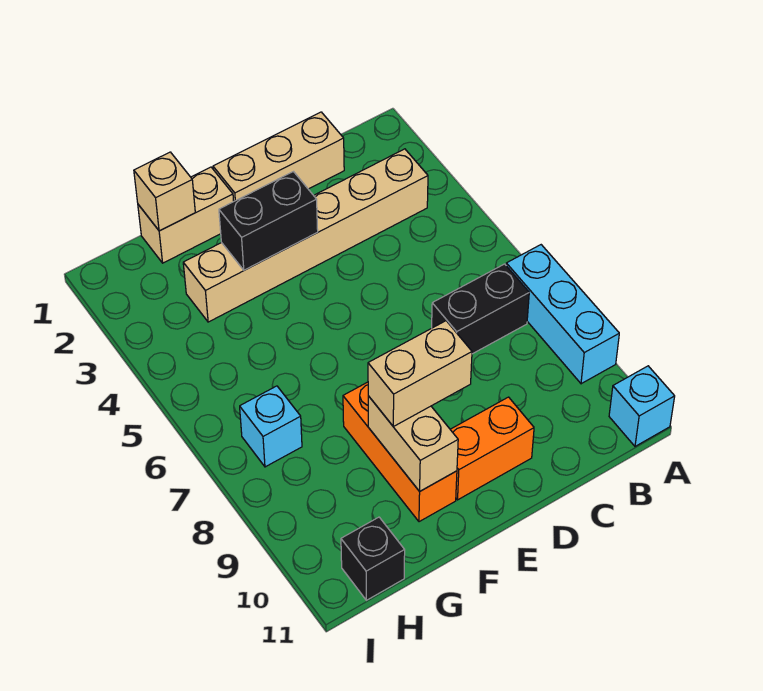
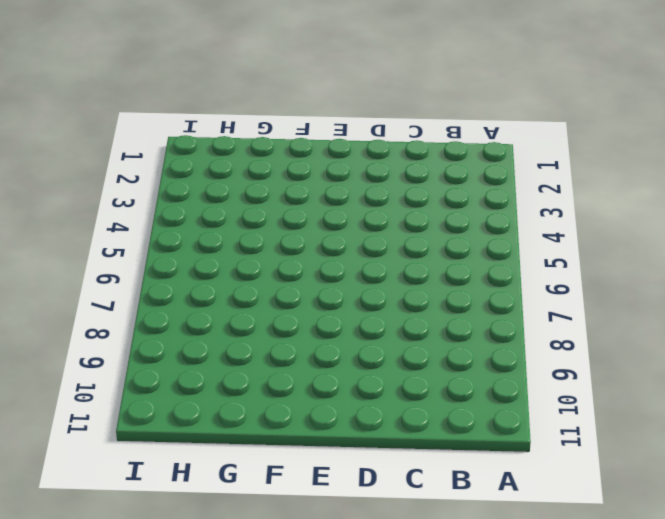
none -> cyan brick A7:A9 level 1
none -> cyan brick A11 level 1
none -> tan brick B3:G3 level 1

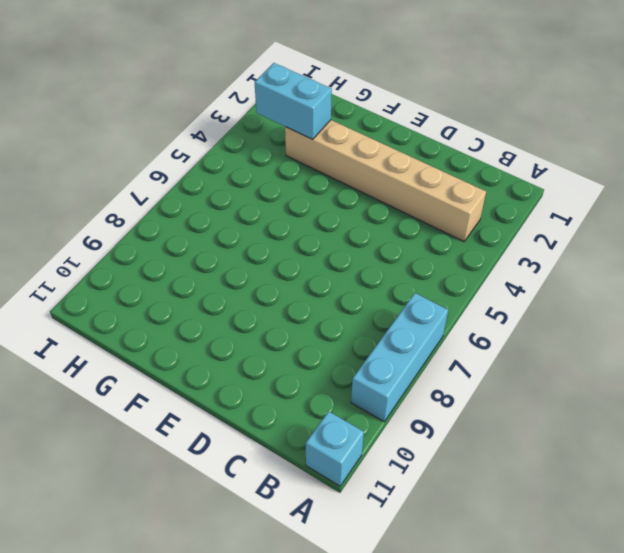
cyan brick G3:H3 level 2 -> none
none -> black brick B7:C7 level 1
none -> tan brick C1:E1 level 1
none -> orange brick D10:E10 level 1

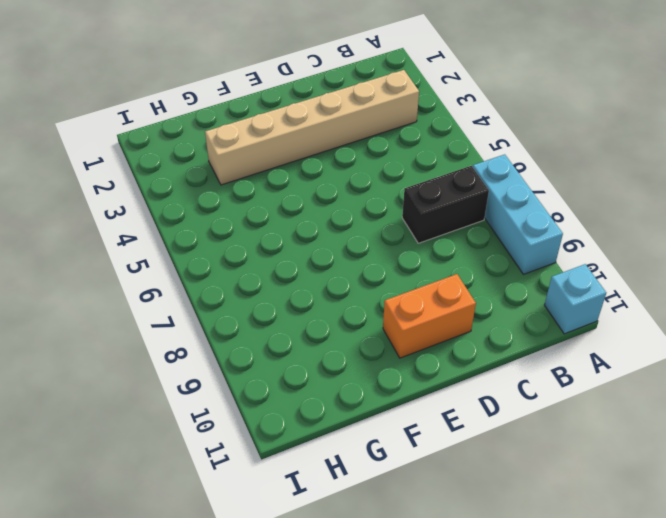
none -> tan brick C1:E1 level 1
none -> tan brick F1:G1 level 1
none -> orange brick F8:F10 level 1

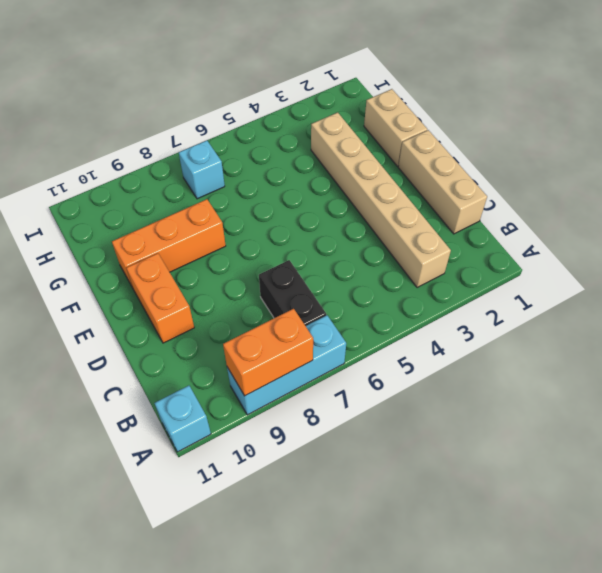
orange brick A8:A9 level 2 -> none
none -> black brick H11 level 1
none -> black brick E3:F3 level 2
none -> tan brick F9:F10 level 2

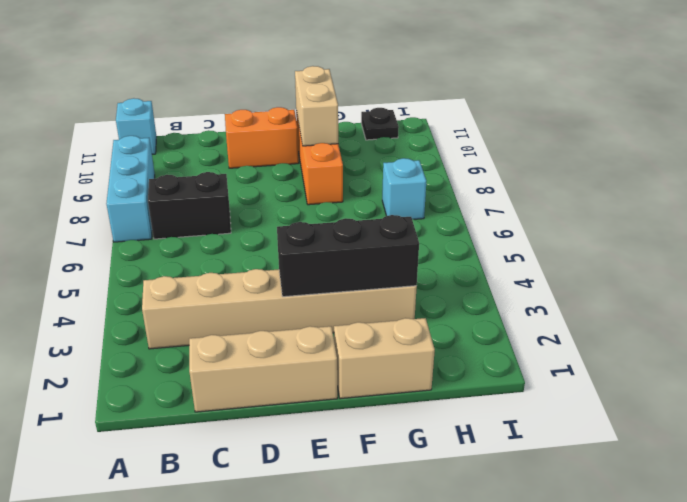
black brick E3:G3 level 2 -> black brick E3:F3 level 2
black plate H11 level 1 -> black brick H11 level 1
none -> tan brick G1 level 2
none -> tan brick E9:F9 level 3

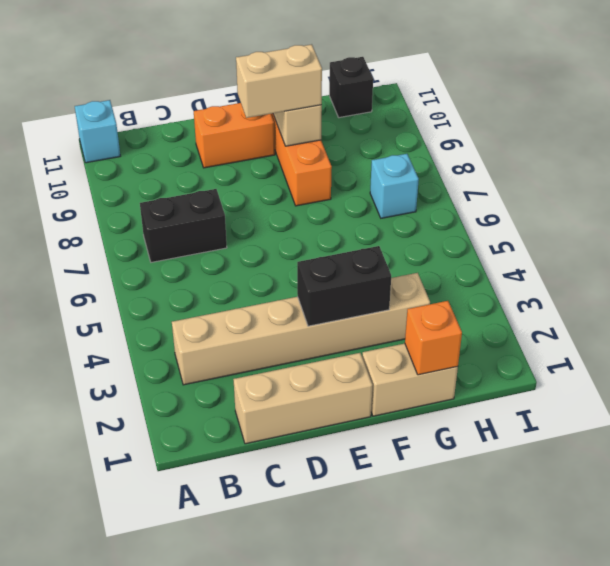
orange brick G1 level 2 -> tan brick G1 level 2
none -> cyan brick A7:A9 level 1

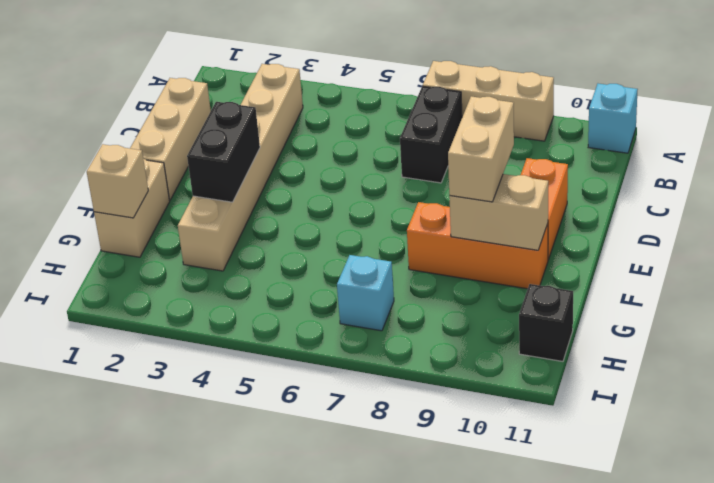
tan brick A7:A9 level 1 -> cyan brick A7:A9 level 1

